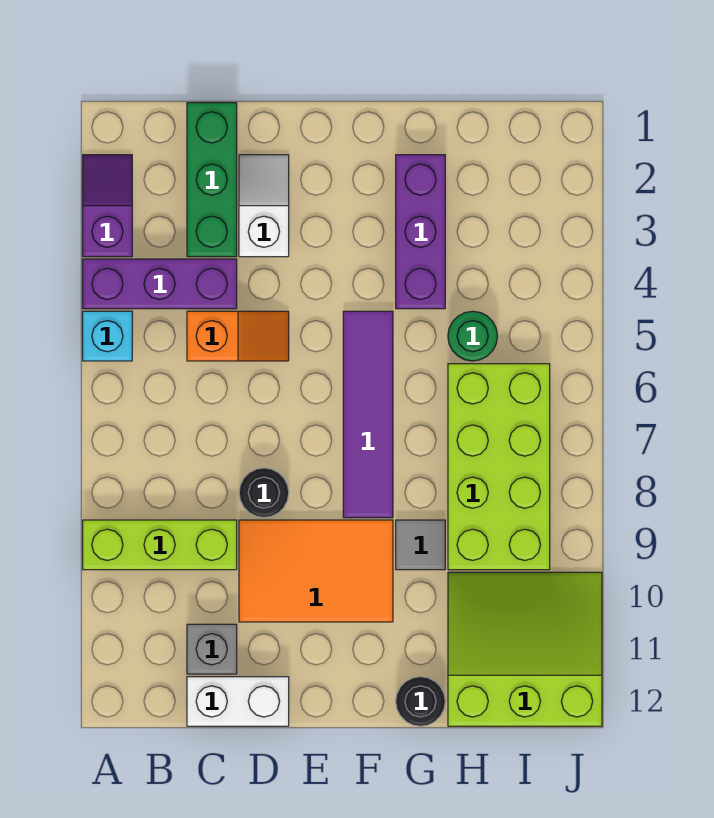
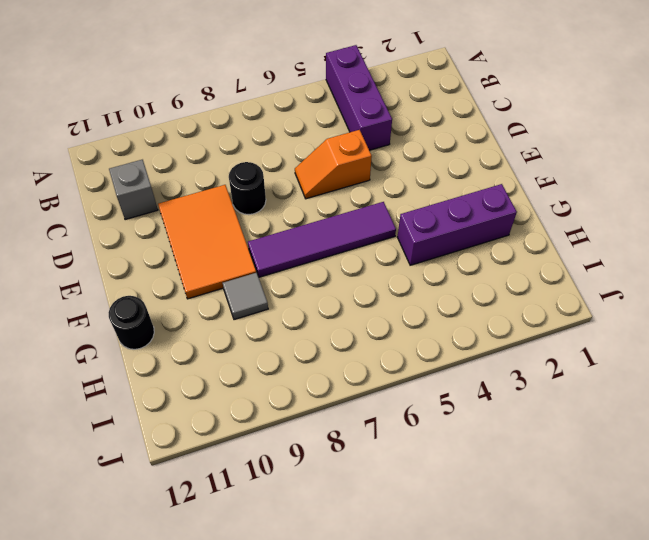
orange slope D5:D6 level 1 top 5 -> orange slope C5:D5 level 1 top C
none -> purple slope A2:A3 level 1 top 3
none -> cyan brick A5 level 1
none -> lime brick A9:C9 level 1

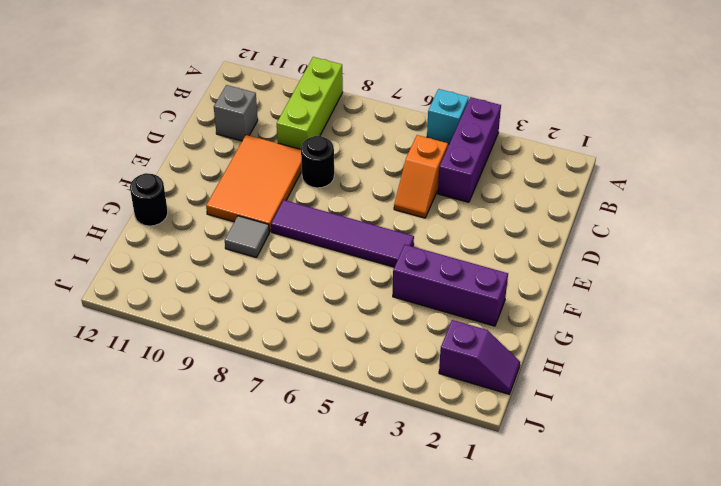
purple slope I1:I2 level 1 top 2 -> purple slope A2:A3 level 1 top 3
none -> green brick C1:C3 level 1
none -> white brick C12:D12 level 1
none -> white slope D2:D3 level 1 top 3

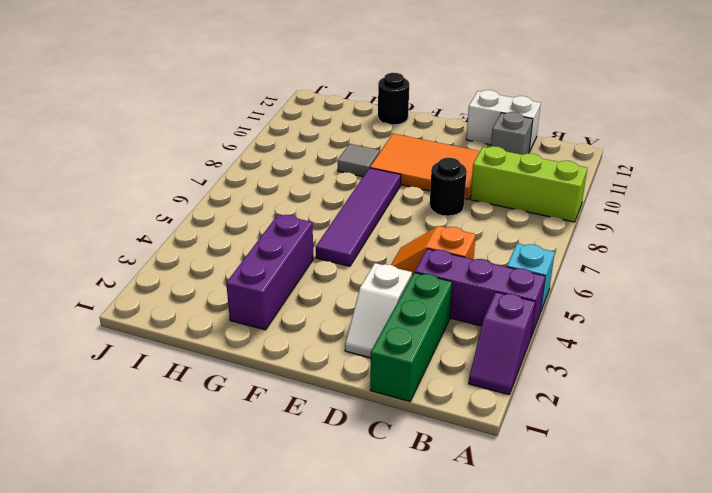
none -> green round brick H5 level 1
none -> lime brick H6:I9 level 1
none -> lime slope H10:J12 level 1 top 12

